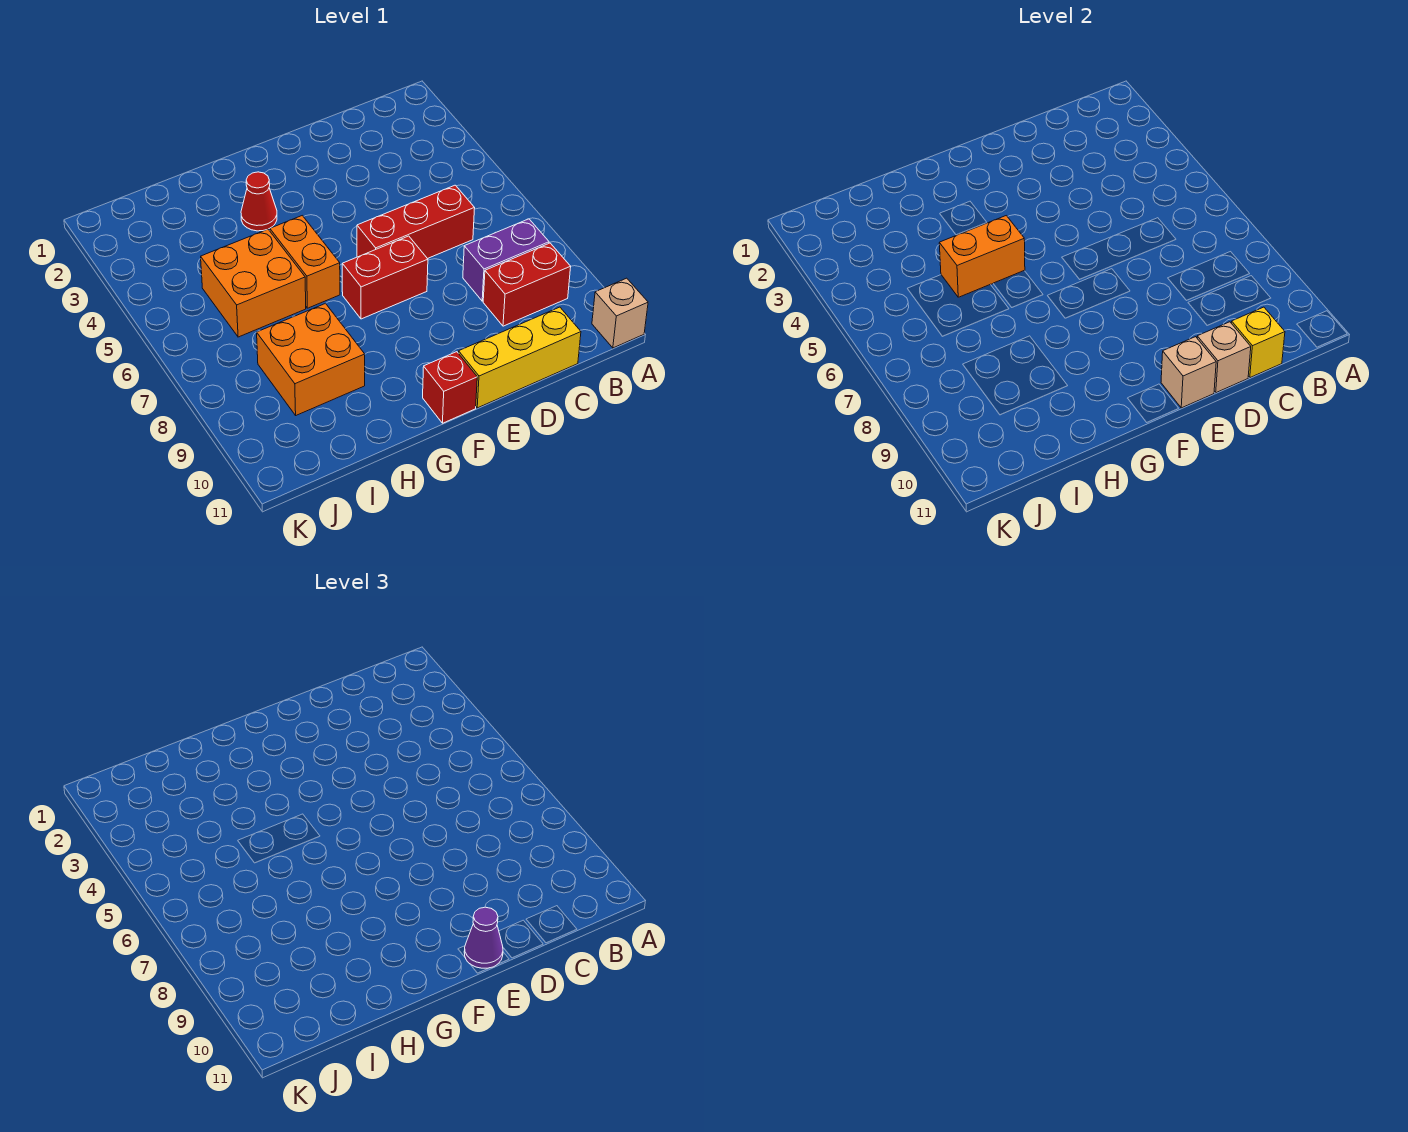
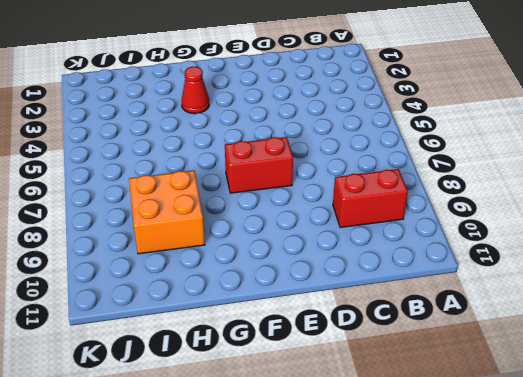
none -> tan brick A11 level 1
none -> purple brick B8:C8 level 1
none -> red brick C6:E6 level 1

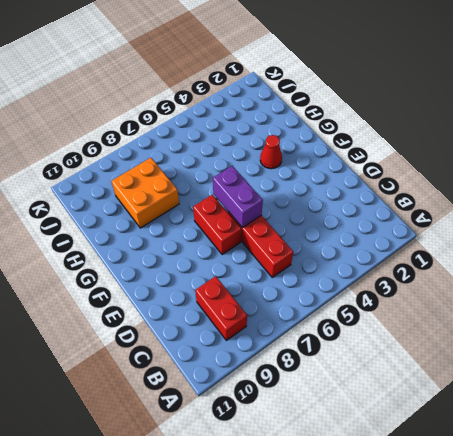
purple brick E6:F6 level 2 -> purple brick B8:C8 level 1
none -> tan brick A11 level 1
none -> yellow brick C11:E11 level 1
none -> red brick F11 level 1

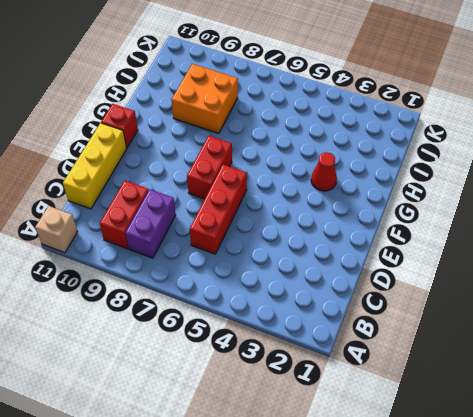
none -> orange brick G5:G6 level 1
none -> orange brick H5:I6 level 1
none -> yellow brick C11 level 2

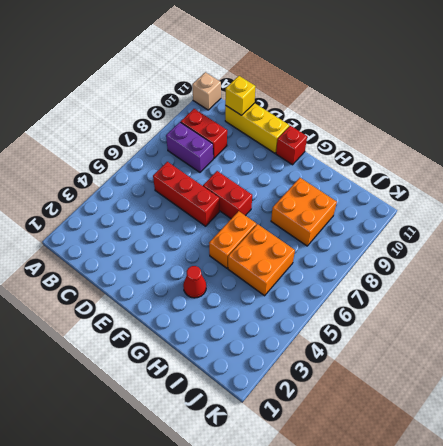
none -> tan brick D11 level 2
none -> tan brick E11 level 2
none -> orange brick G5:H5 level 2

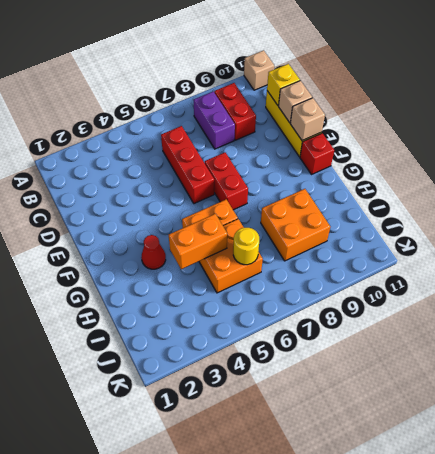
orange brick H4:H5 level 2 -> orange brick G5:H5 level 2
yellow round brick I6 level 2 -> none
none -> purple cone E11 level 3

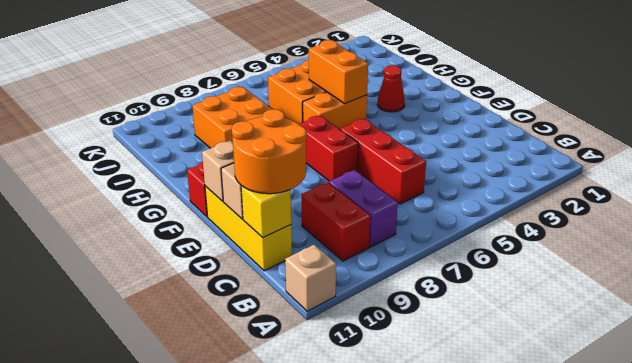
orange round brick C10:D11 level 3 -> none
none -> purple cone E11 level 3

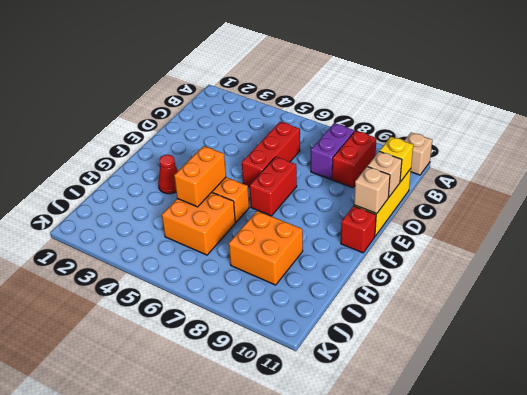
none -> purple cone E11 level 3

